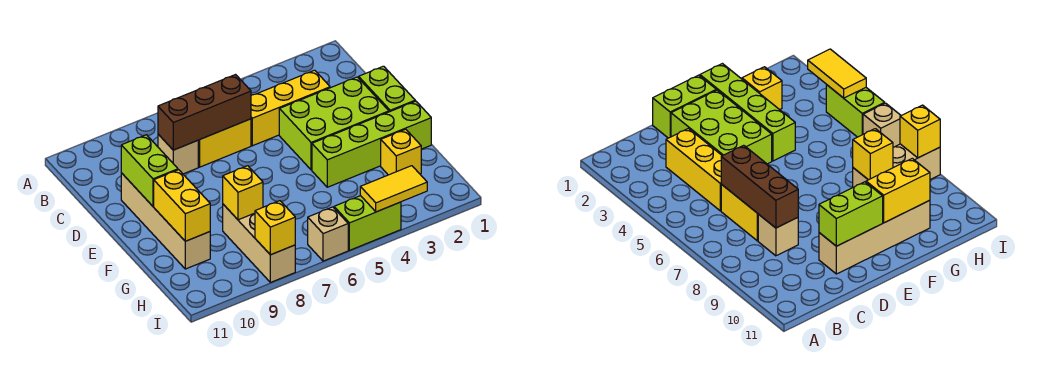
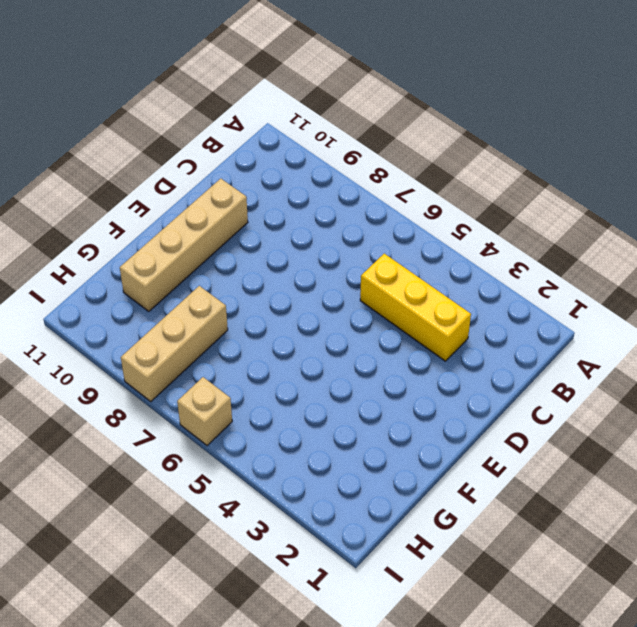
none -> yellow brick C6:C7 level 1
none -> tan brick C8 level 1
none -> lime brick D1:E1 level 1

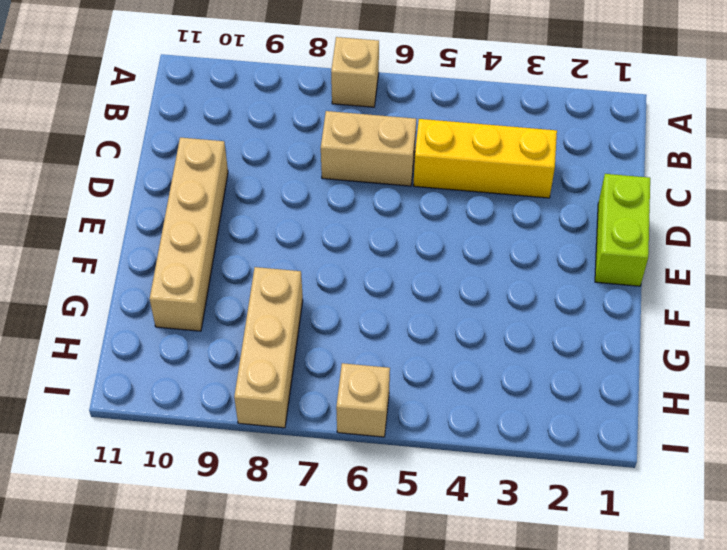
tan brick A7 level 1 -> tan brick C8 level 1
tan brick C6:C7 level 1 -> yellow brick C6:C7 level 1
none -> lime brick D2:E4 level 1
none -> lime brick F1:F4 level 1
none -> yellow brick G2 level 1

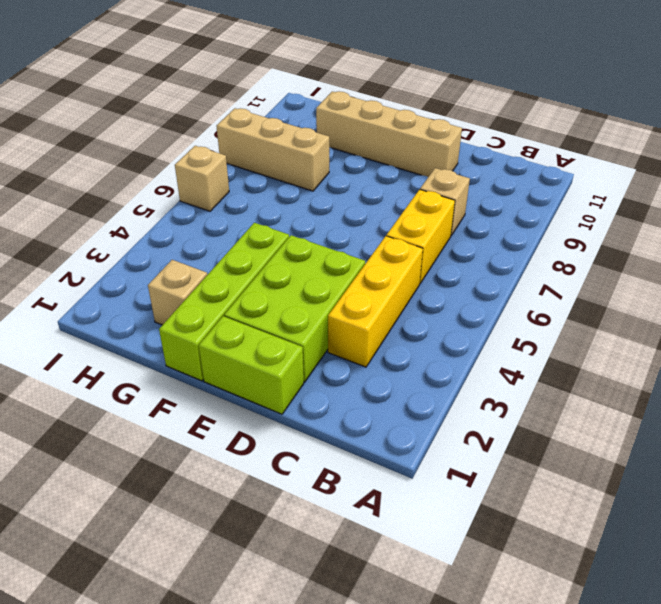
tan brick G2 level 1 -> yellow brick G2 level 1
none -> lime brick I4:I5 level 1
none -> brown brick C6:C8 level 2
none -> lime brick D10:E10 level 2

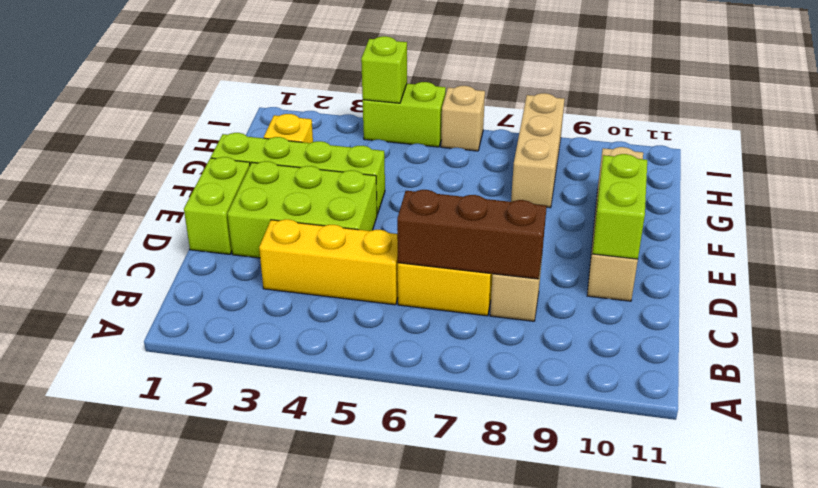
lime brick I4 level 2 -> yellow tile I3:I4 level 2
none -> yellow brick F10:G10 level 2
none -> yellow brick G8 level 2
none -> yellow brick I8 level 2

